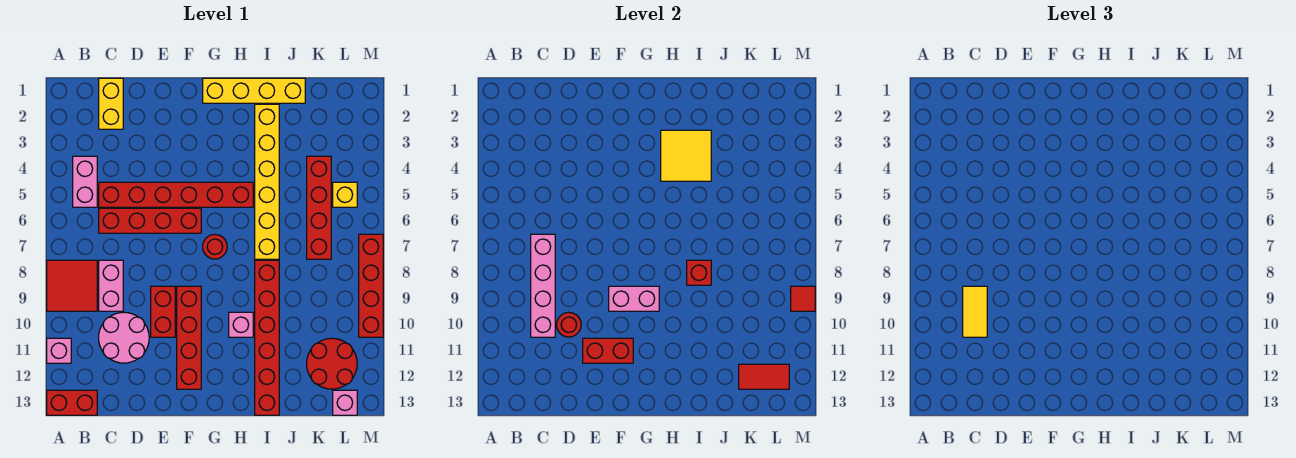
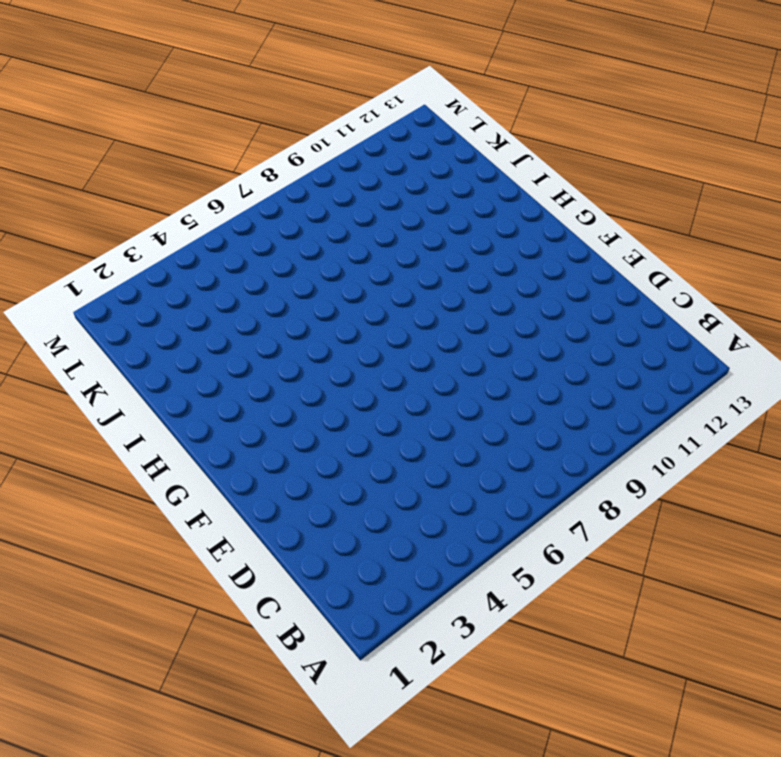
none -> red tile A8:B9 level 1
none -> pink brick A11 level 1
none -> red brick A13:B13 level 1
none -> pink brick B4:B5 level 1

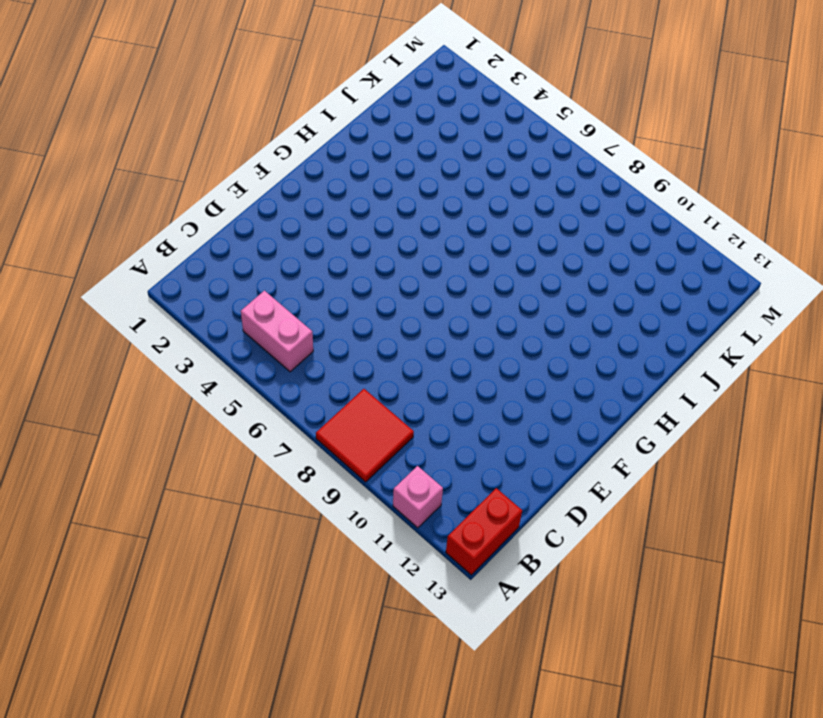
none -> yellow brick C1:C2 level 1
none -> red brick C5:H5 level 1
none -> red brick C6:F6 level 1
none -> pink brick C8:C9 level 1

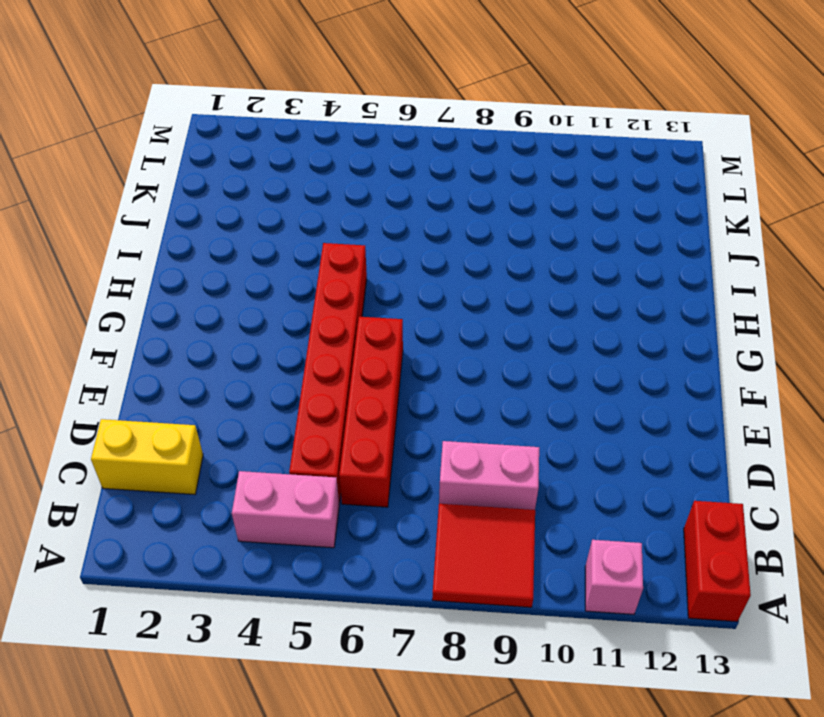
none -> pink round brick C10:D11 level 1
none -> red brick E9:E10 level 1
none -> red brick F9:F12 level 1
none -> yellow brick G1:J1 level 1

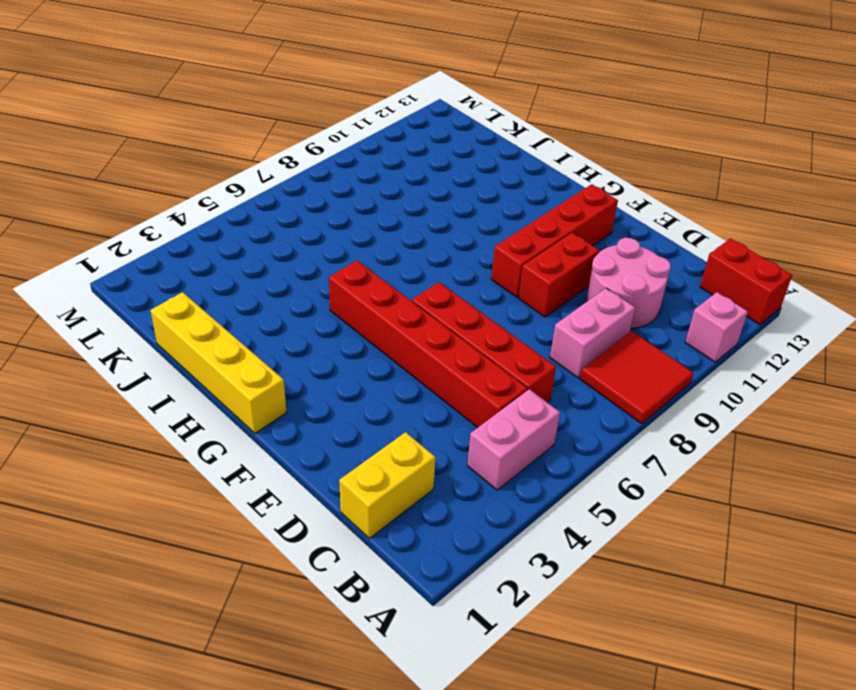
none -> red round brick G7 level 1
none -> pink brick H10 level 1
none -> yellow brick I2:I7 level 1
none -> red brick I8:I13 level 1

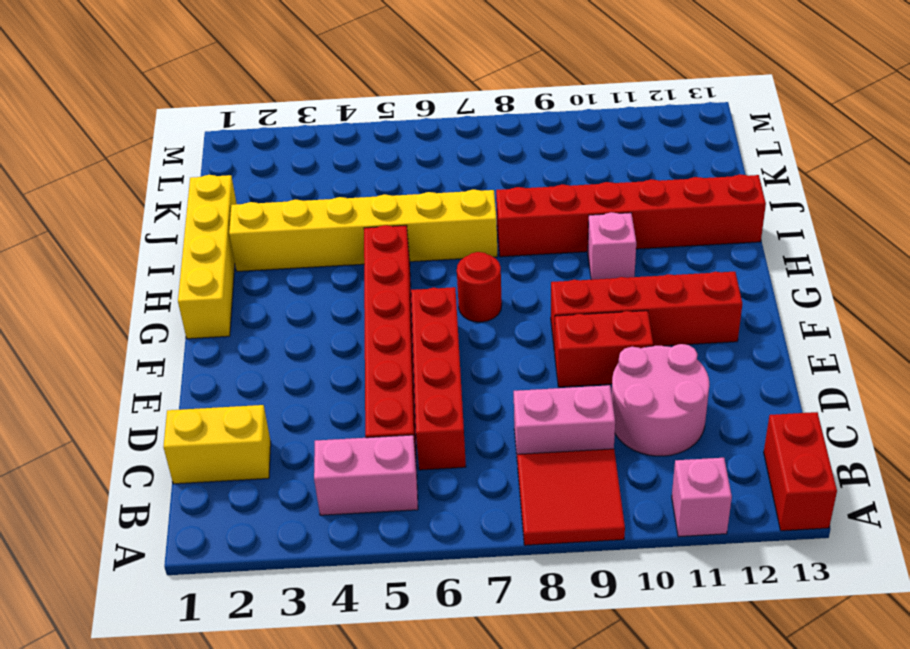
none -> red brick K4:K7 level 1
none -> red round brick K11:L12 level 1
none -> yellow brick L5 level 1
none -> pink brick L13 level 1

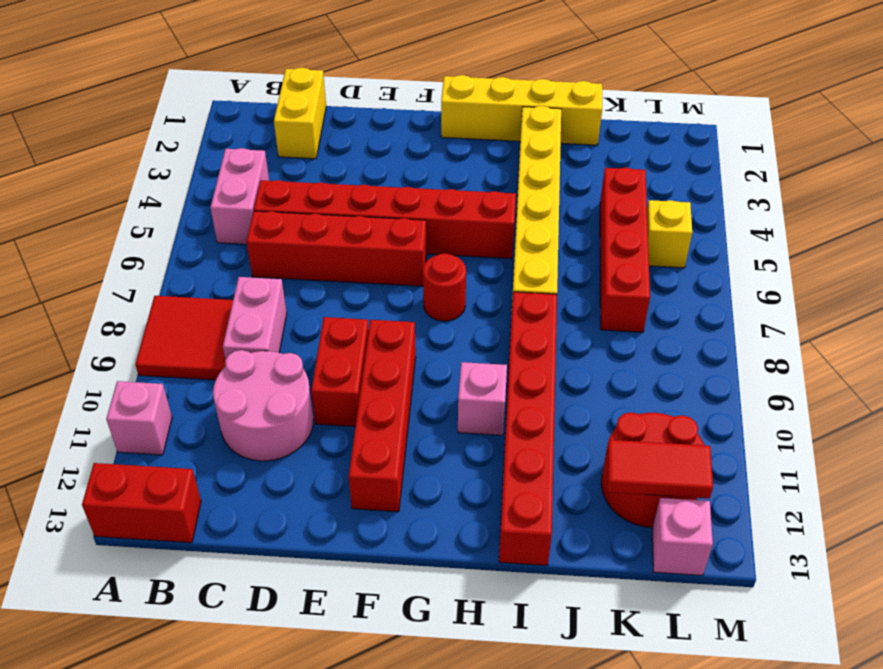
none -> red brick M7:M10 level 1
none -> pink brick C7:C10 level 2
none -> red round brick D10 level 2
none -> red brick E11:F11 level 2

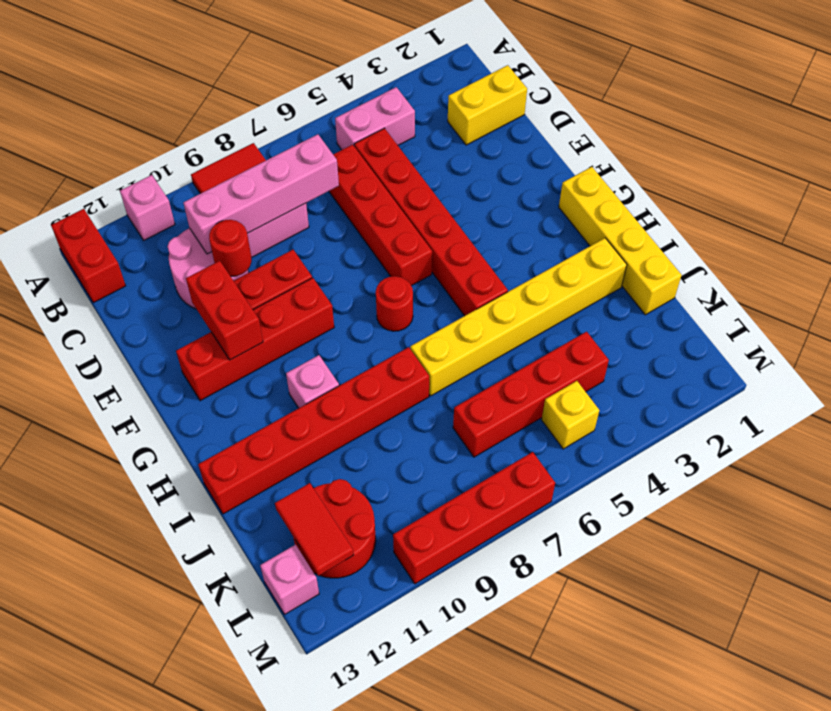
none -> pink brick F9:G9 level 2
none -> yellow tile H3:I4 level 2
none -> red brick I8 level 2
none -> red tile M9 level 2

